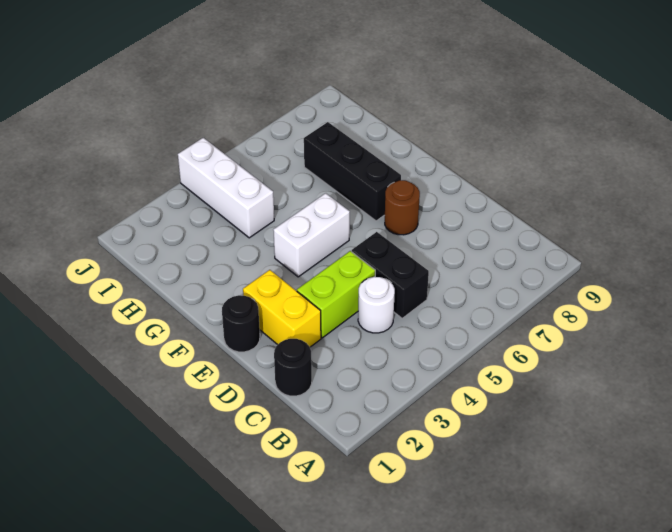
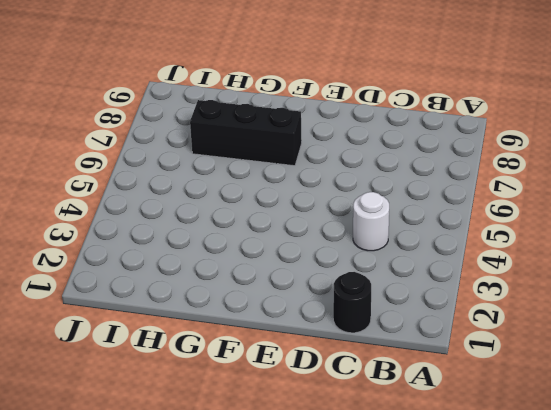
none -> black brick C5:D5 level 1
none -> yellow brick D2:E2 level 1

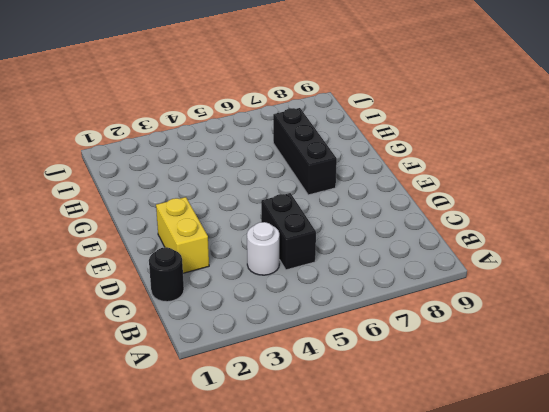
none -> lime brick D3:D4 level 1
none -> black round brick E1 level 1

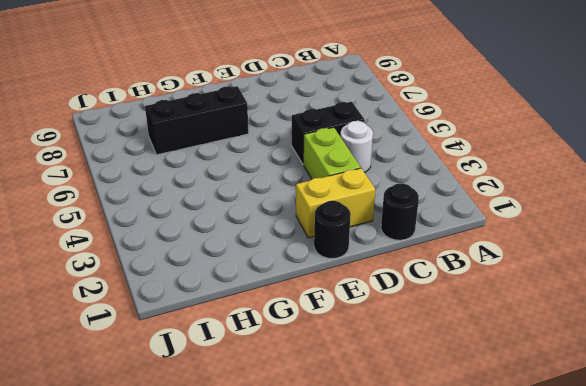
none -> brown round brick E7 level 1
none -> white brick F4:F5 level 1

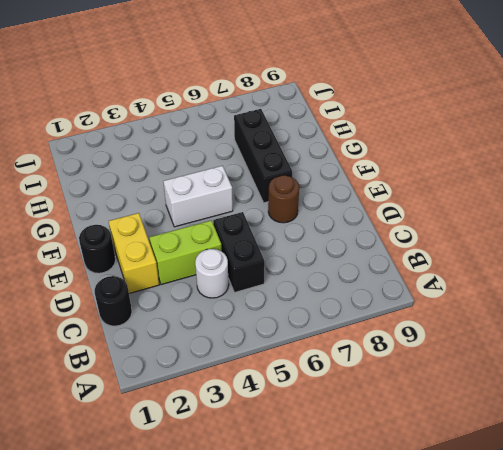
none -> white brick H4:J4 level 1

